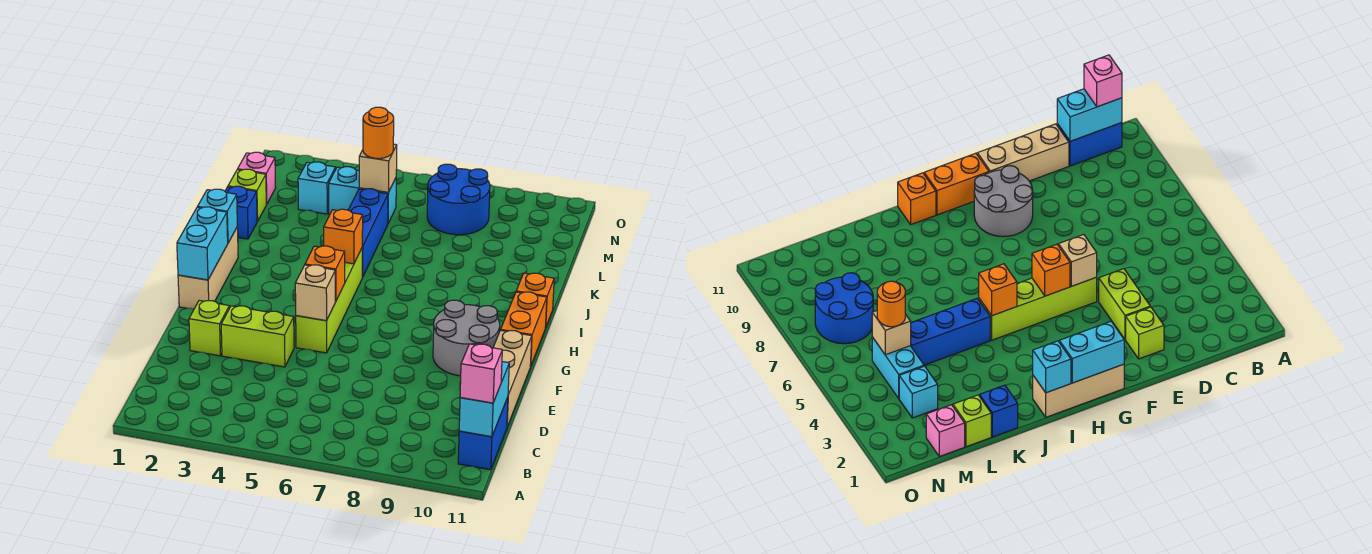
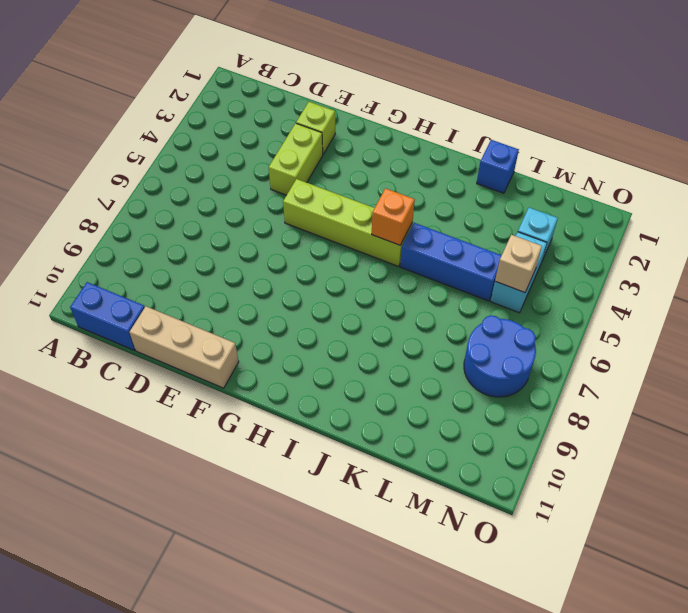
none -> grey round brick F9:G10 level 1
none -> tan brick G1:I1 level 1
none -> orange brick G11:H11 level 1

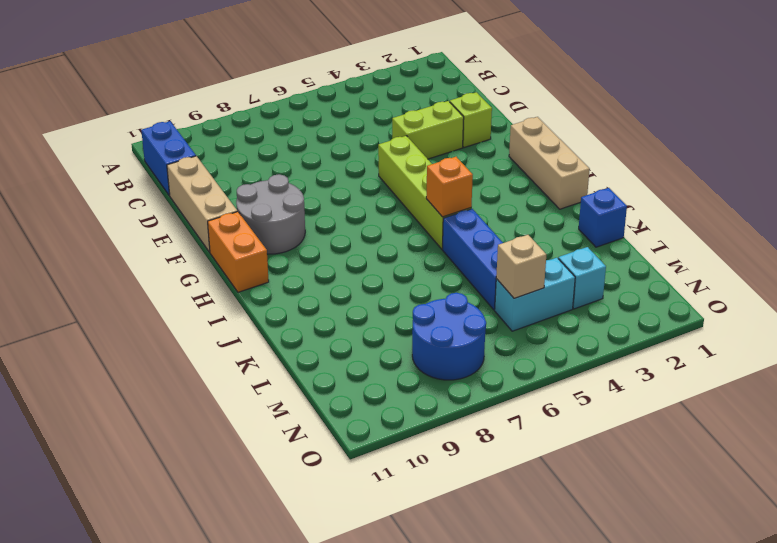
none -> orange brick I11 level 1
none -> lime brick L1 level 1
none -> pink brick M1 level 1

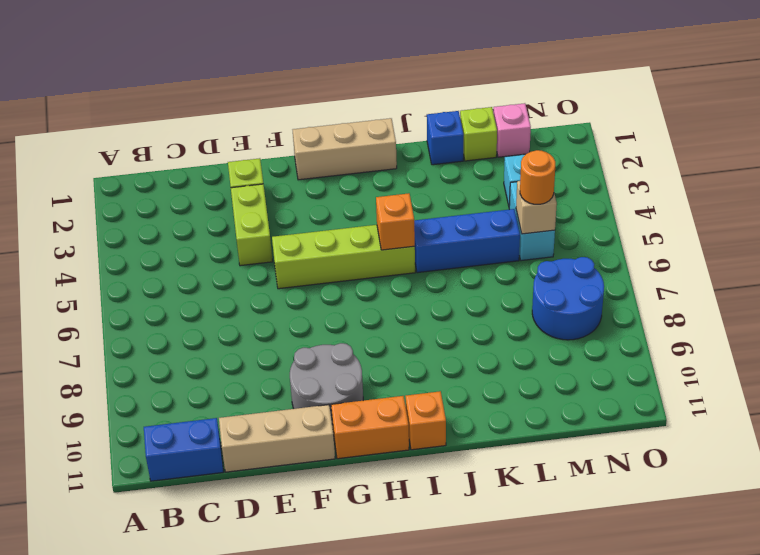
none -> cyan brick B11:C11 level 2
none -> tan brick F5 level 2
none -> cyan brick G1:H1 level 2

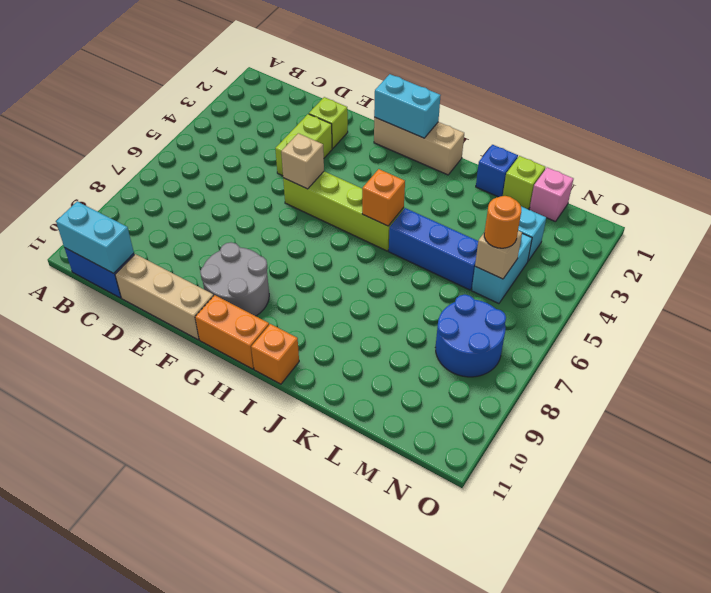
none -> orange brick G5 level 2
none -> cyan brick I1 level 2
none -> pink brick B11 level 3

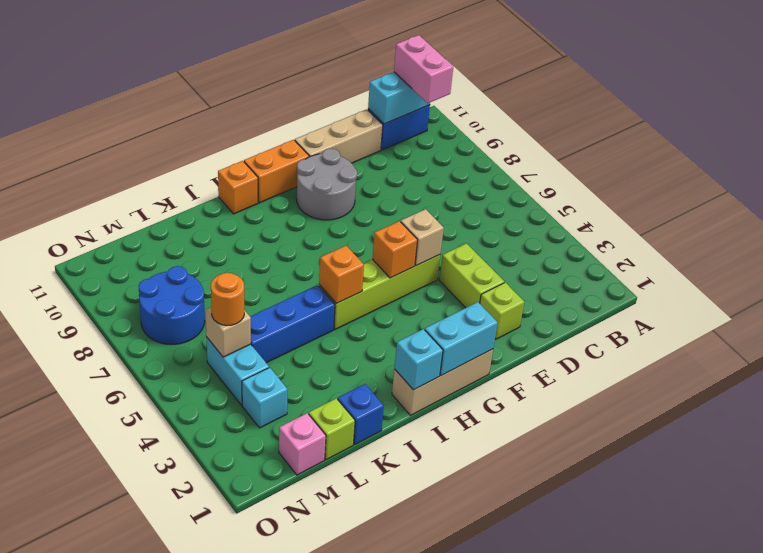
pink brick B10:B11 level 3 -> pink brick B11 level 3

